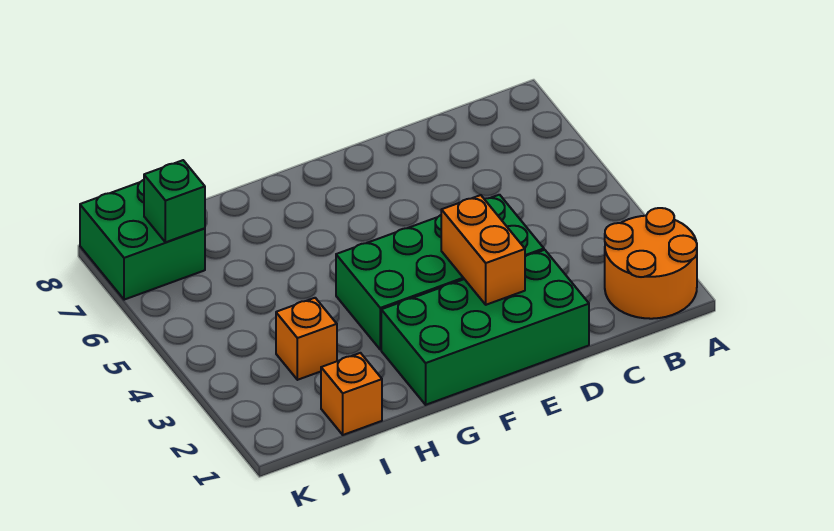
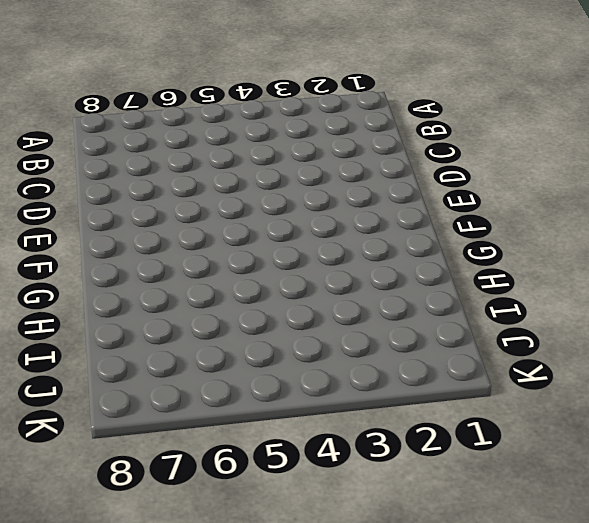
none -> orange round brick A1:B2 level 1
none -> green brick D1:G2 level 1

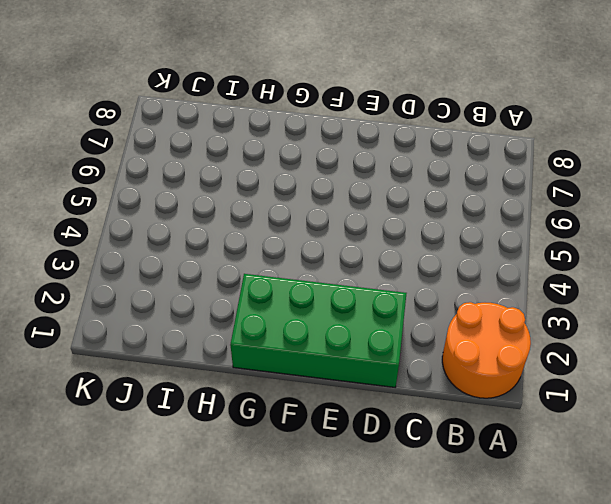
none -> green brick D3:G4 level 1
none -> orange brick I1 level 1

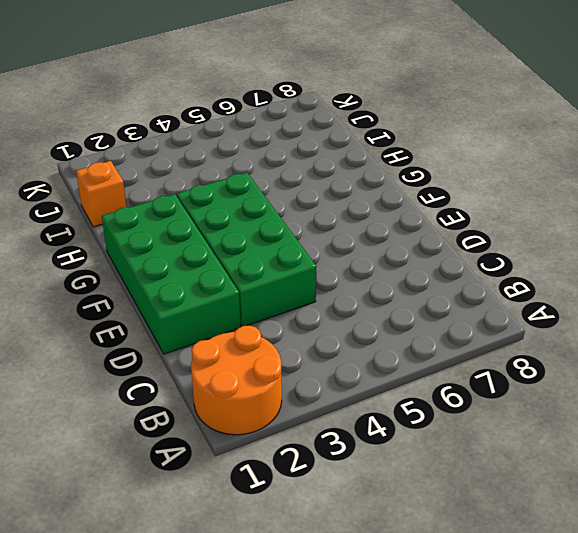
none -> orange brick I3 level 1
none -> green brick J7:K8 level 1

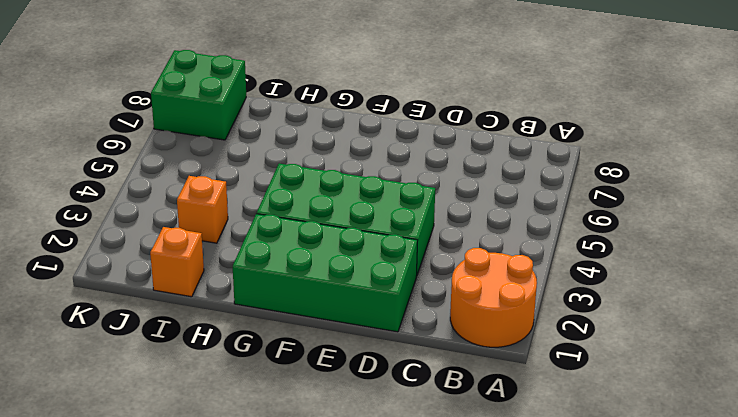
none -> orange brick E2:E3 level 2
none -> green brick J7 level 2

